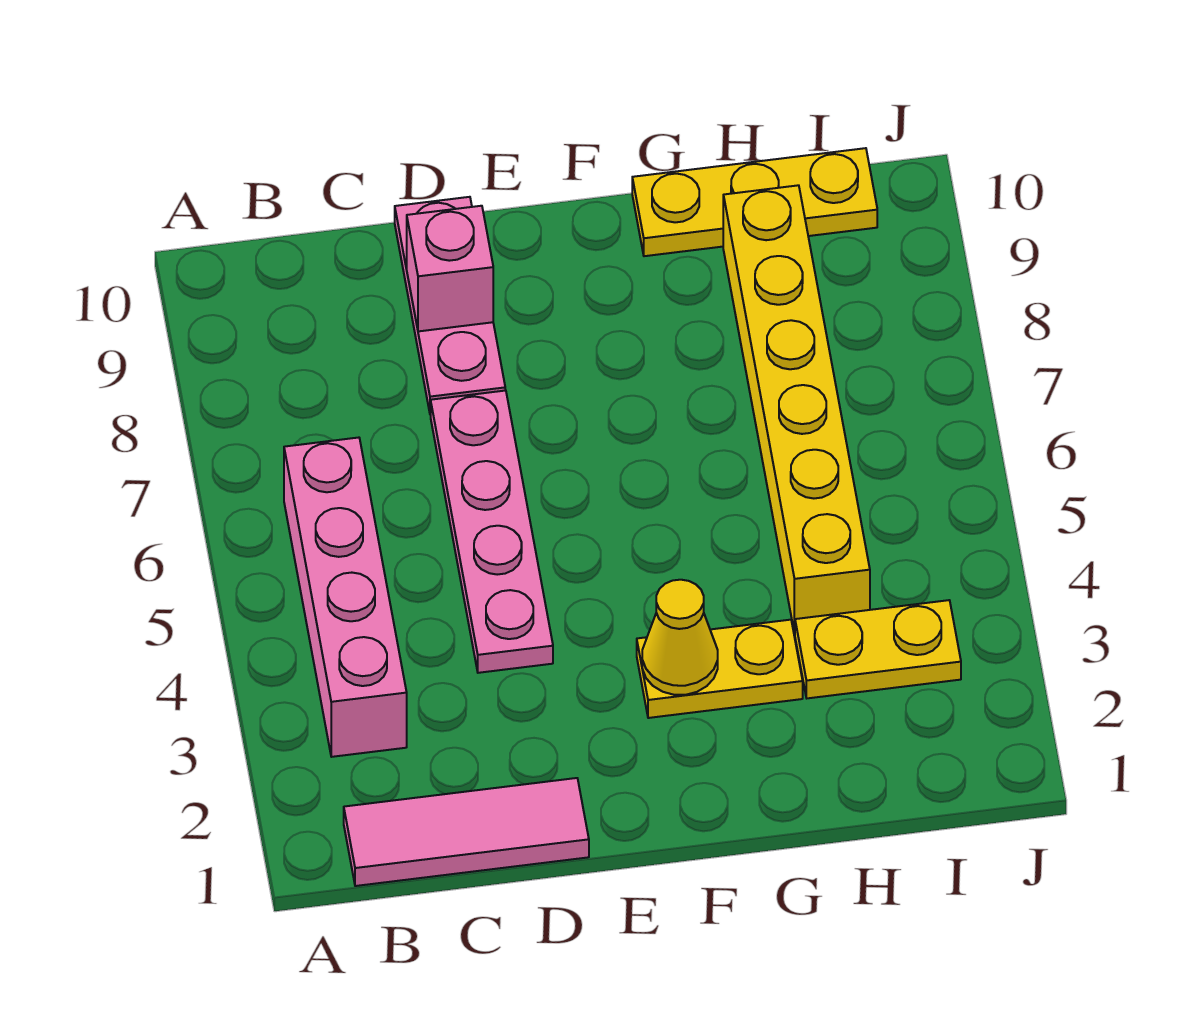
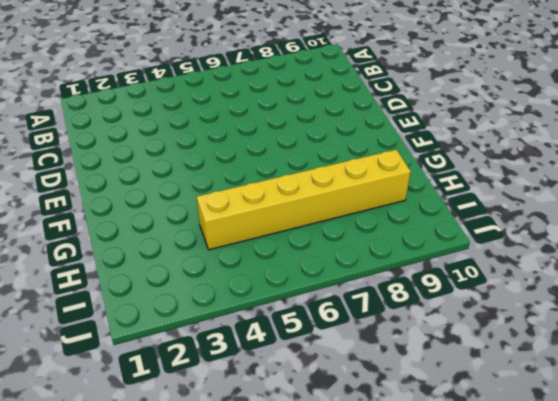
none -> pink tile B1:D1 level 1
none -> pink brick B3:B6 level 1

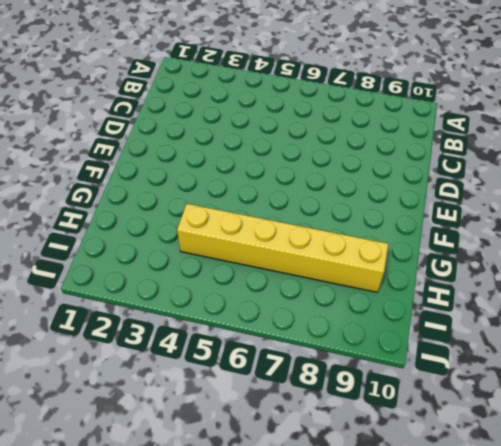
none -> pink tile B1:D1 level 1
none -> pink brick B3:B6 level 1

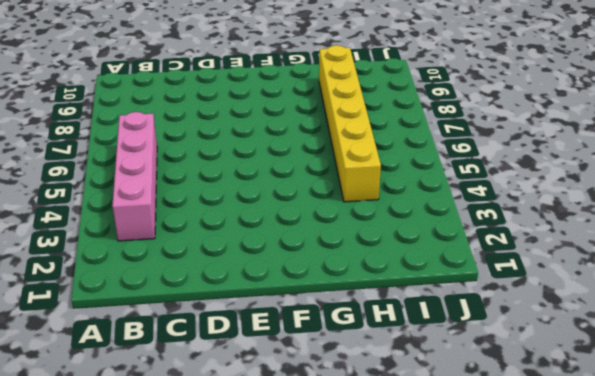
none -> pink tile B1:D1 level 1
none -> pink plate D4:D7 level 1

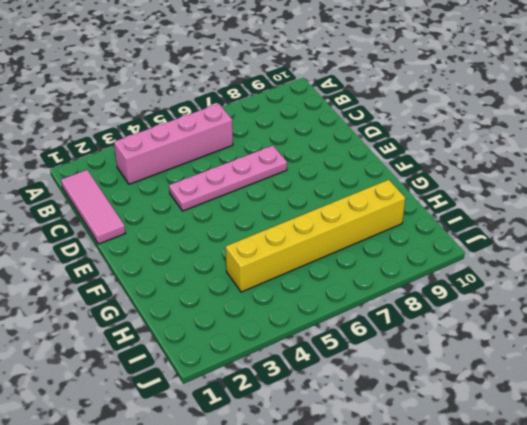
none -> pink plate D8:D10 level 1
none -> yellow plate F3:G3 level 1

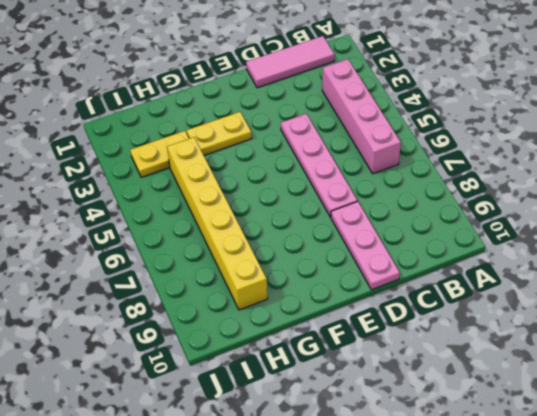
none -> yellow plate G10:I10 level 1
none -> pink brick D9 level 2

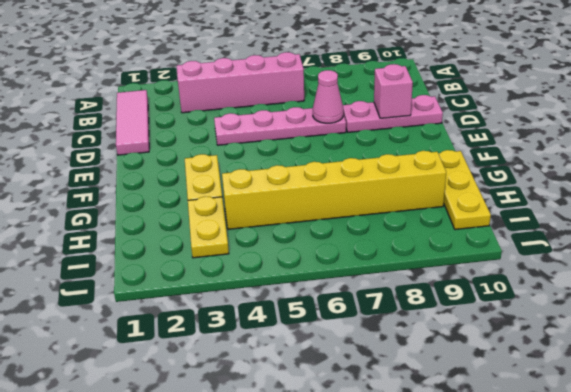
pink cone D7 level 2 -> none
none -> yellow cone F3 level 2

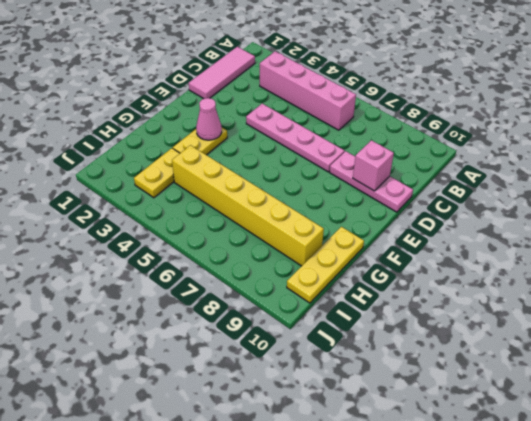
pink cone F3 level 2 -> yellow cone F3 level 2

